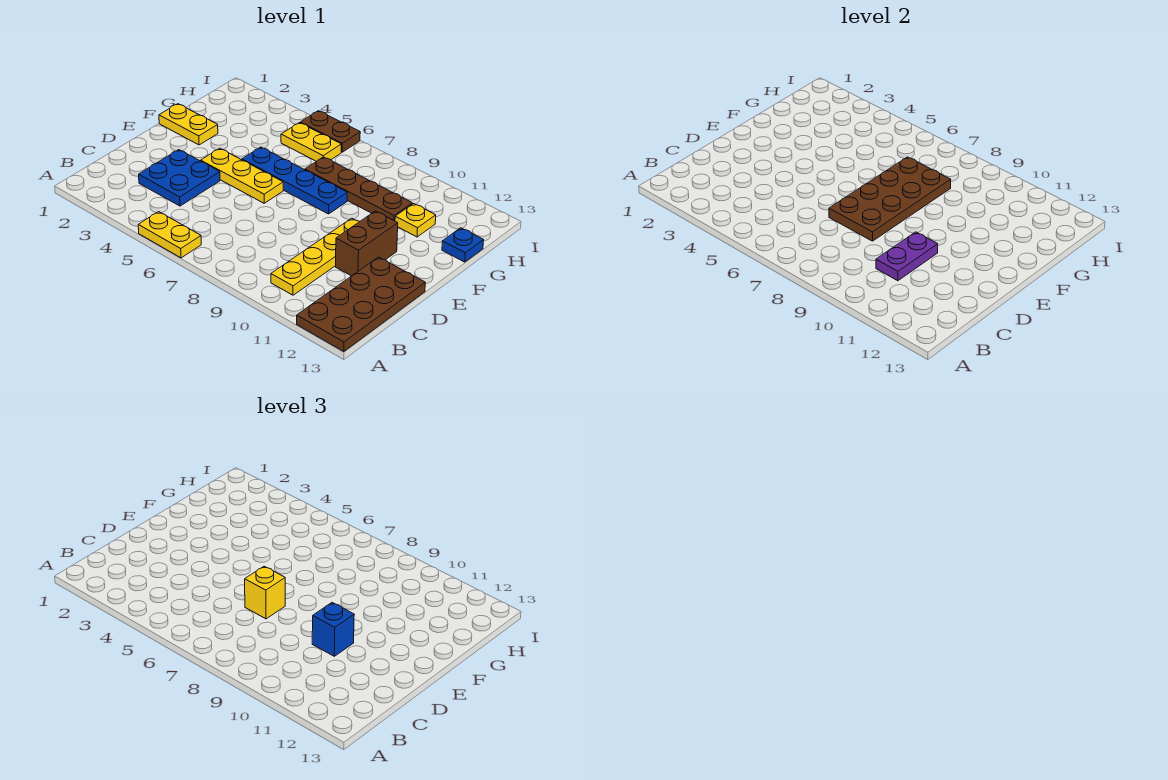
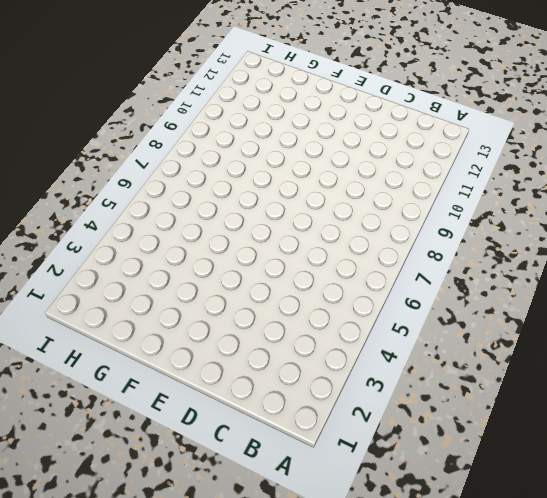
none -> yellow plate A5:A6 level 1
none -> brown plate A12:D13 level 1
none -> yellow plate B10:E10 level 1

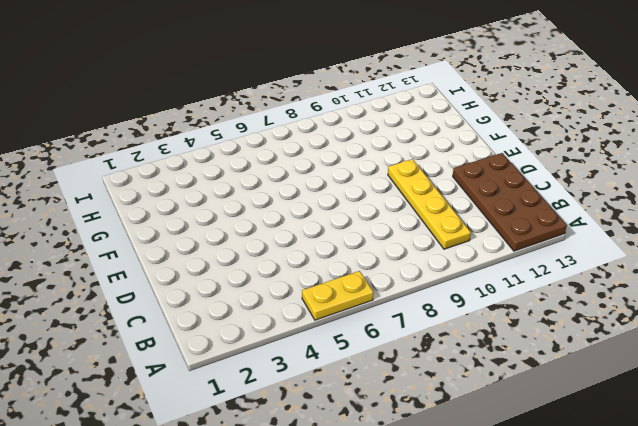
none -> blue plate C3:D4 level 1
none -> brown brick D11:E11 level 1
none -> yellow plate E4:E6 level 1

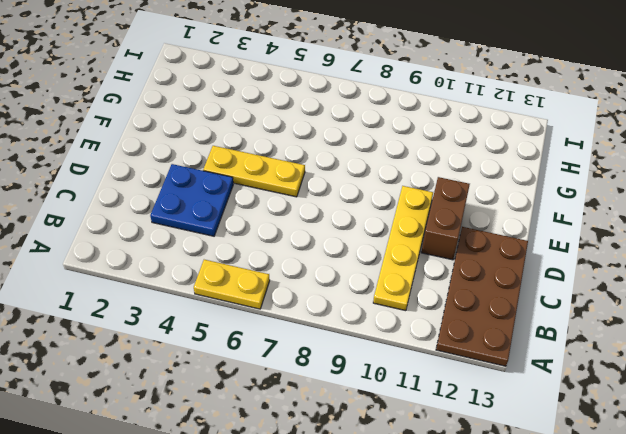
none -> yellow plate F1:F2 level 1
none -> blue plate F5:F8 level 1
none -> brown plate G7:G10 level 1

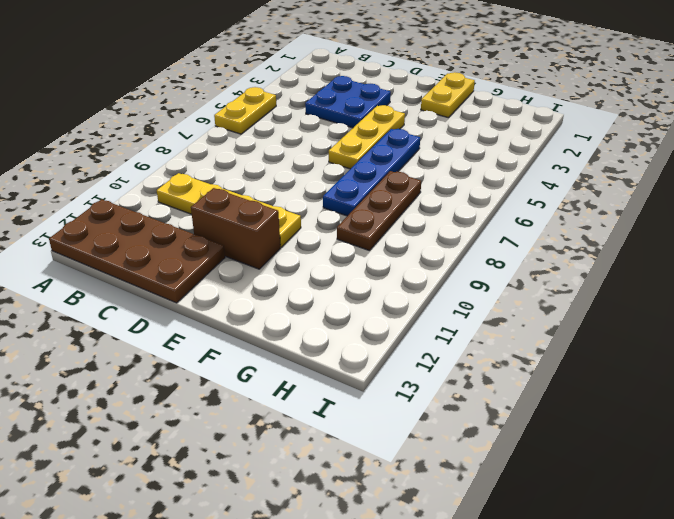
brown plate G7:G9 level 1 -> brown plate G7:G10 level 1
none -> yellow plate G11 level 1
none -> blue plate G13 level 1
none -> yellow plate H5:H6 level 1

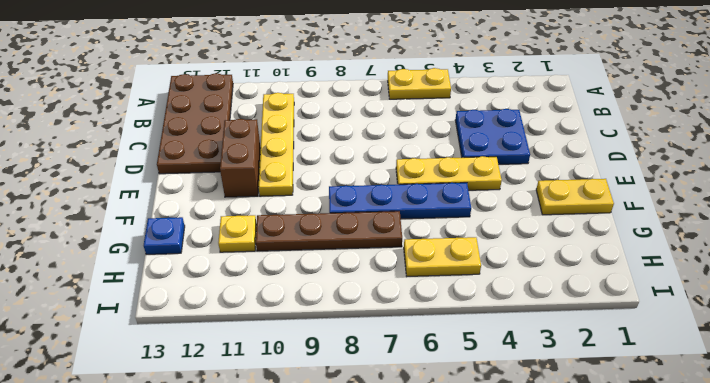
none -> brown plate I5:I6 level 1
none -> purple plate C10:D10 level 2
none -> brown plate D7:G8 level 2

